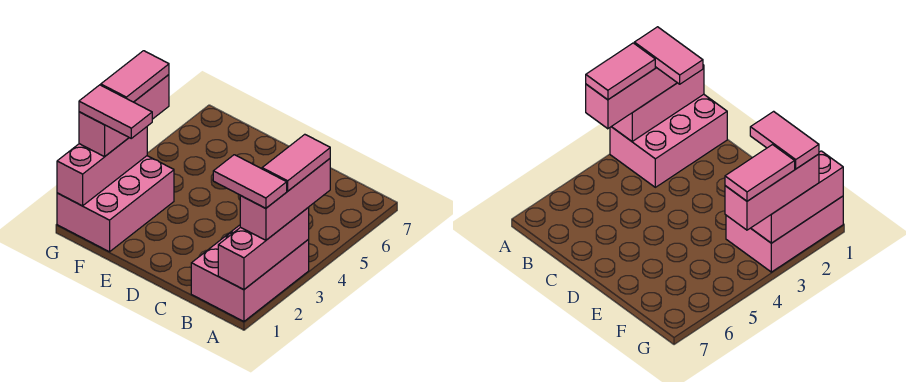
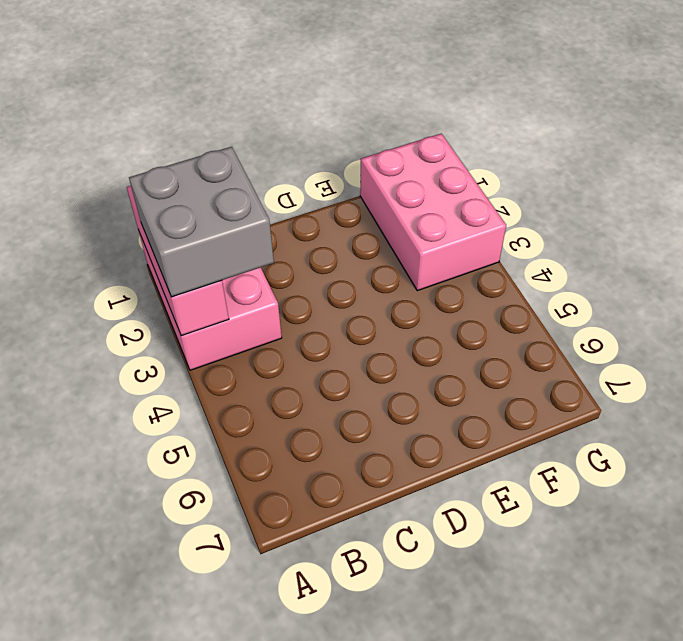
grey brick A2:B3 level 3 -> pink brick A2:A4 level 3
none -> pink brick G1:G3 level 2
none -> pink brick G2:G4 level 3

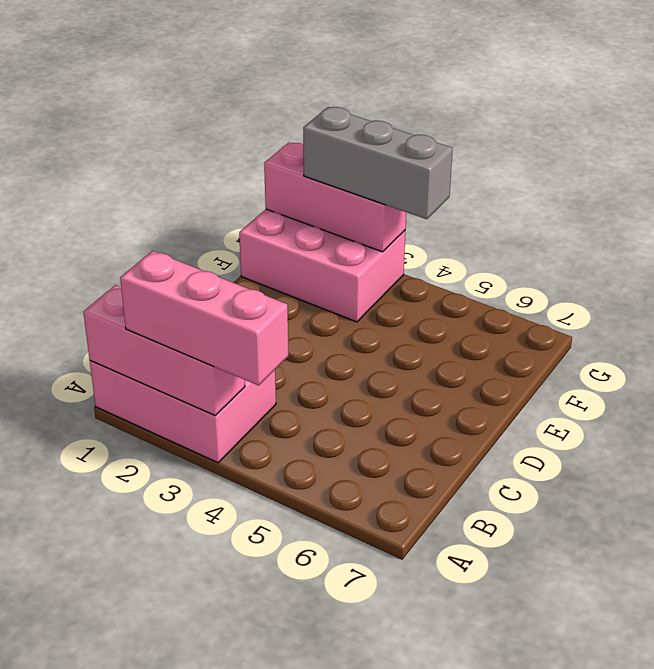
grey brick G2:G4 level 3 -> pink brick G2:G4 level 3
none -> pink tile A2:B2 level 4
none -> pink tile A3:A4 level 4

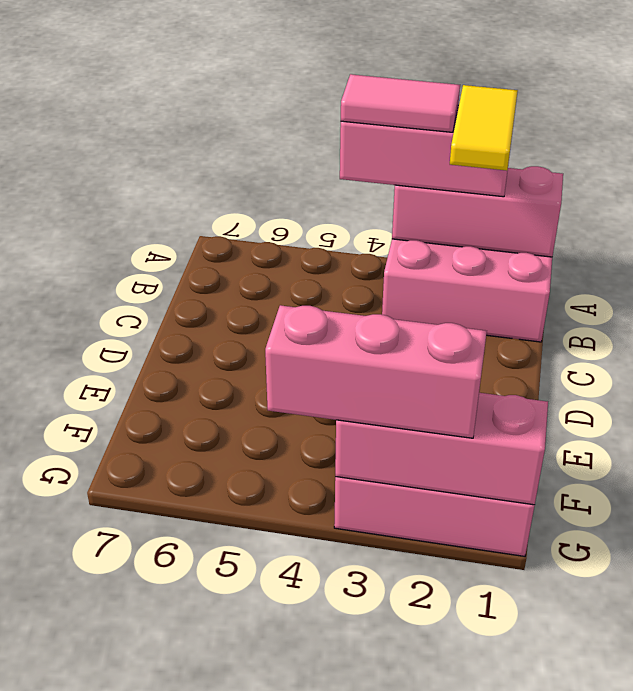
yellow tile A2:B2 level 4 -> pink tile A2:B2 level 4
none -> pink tile F2:G2 level 4
none -> pink tile G3:G4 level 4

